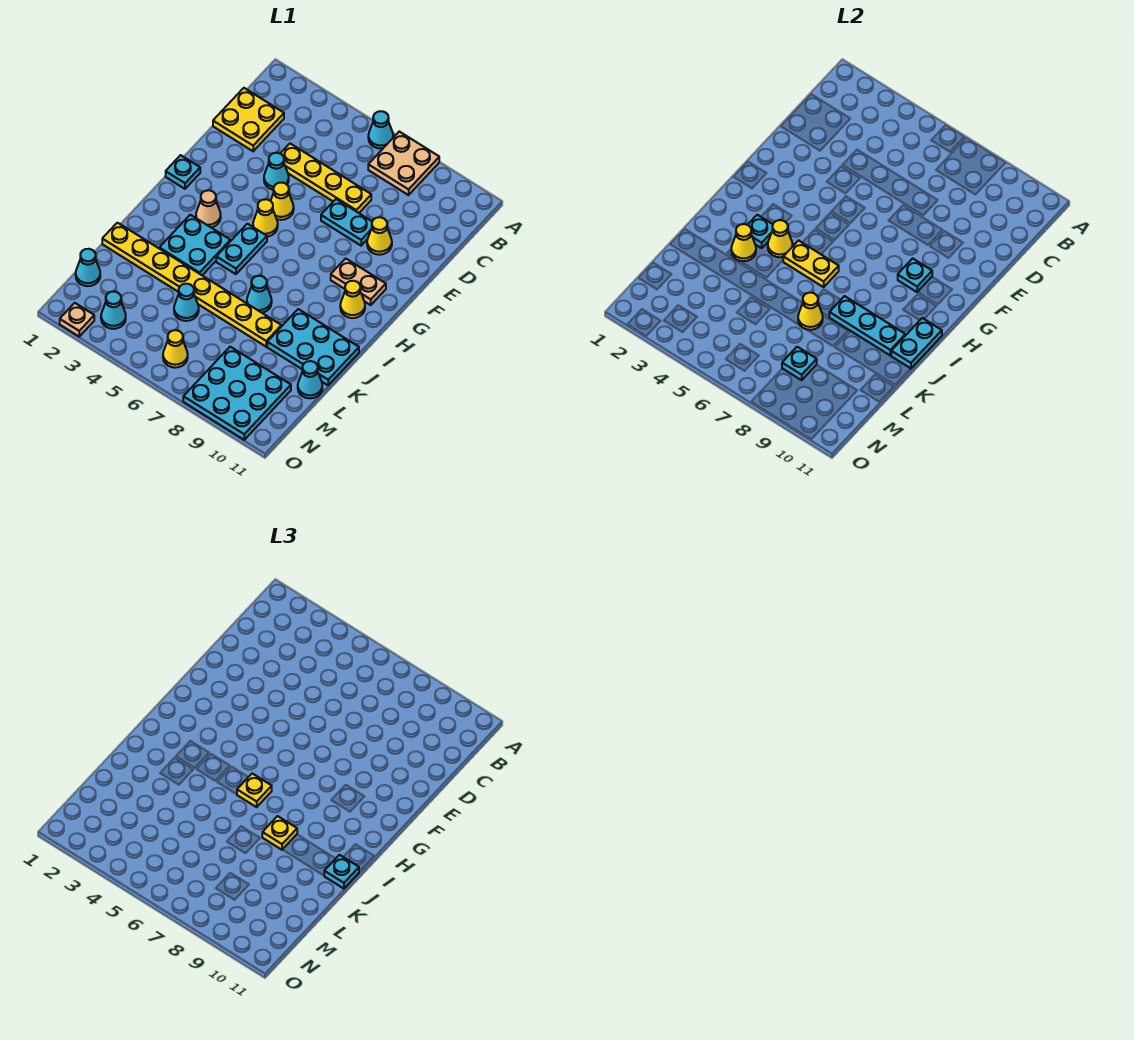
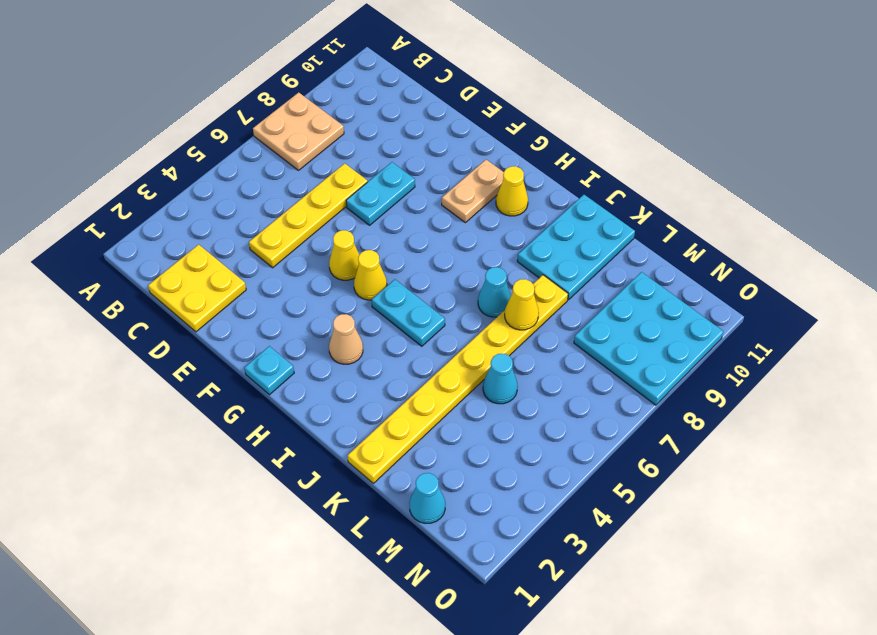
none -> cyan cone A6 level 1
none -> cyan cone E4 level 1
none -> yellow cone E9 level 1
none -> cyan plate I3:J4 level 1

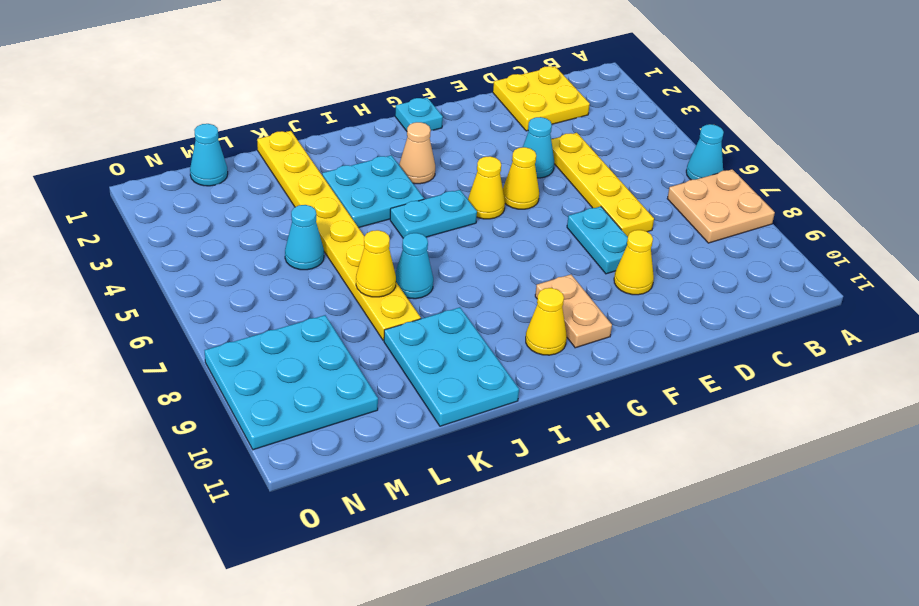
none -> cyan cone L11 level 1
none -> cyan cone N3 level 1
none -> yellow cone N6 level 1
none -> tan plate O2 level 1

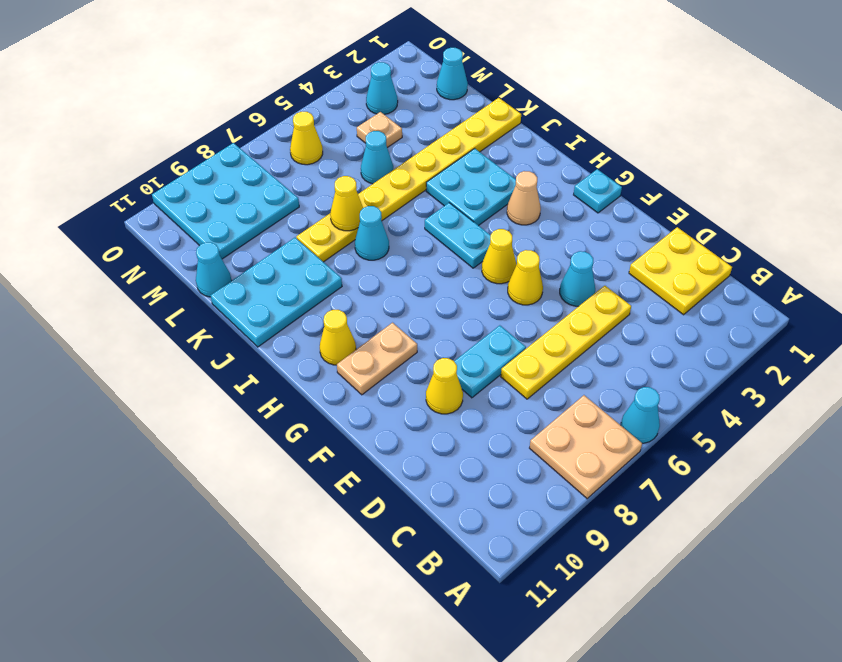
tan plate M4 level 1 -> tan plate O2 level 1
none -> cyan plate G9 level 2
none -> cyan plate I3 level 2
none -> yellow cone I4 level 2
none -> yellow plate I5:I6 level 2

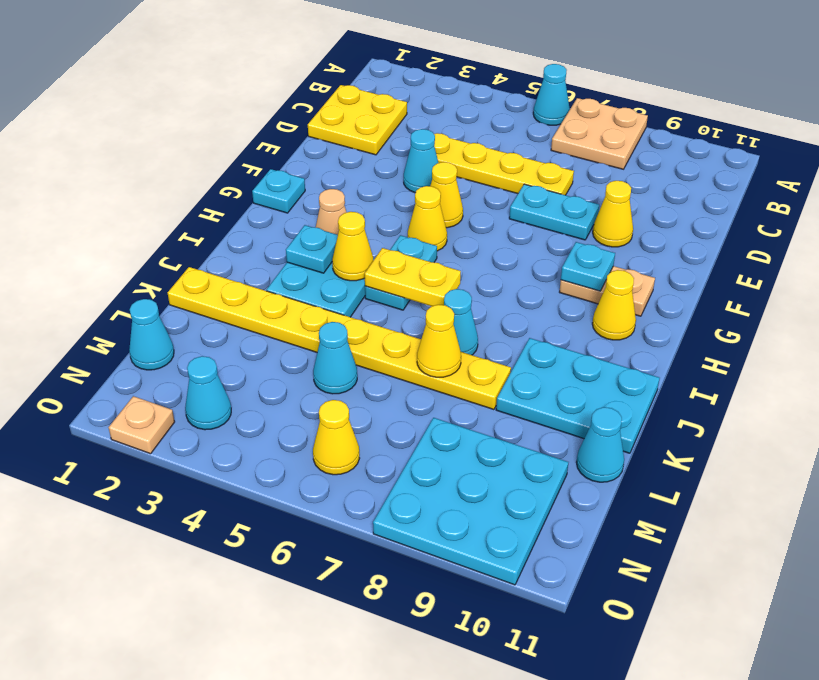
none -> cyan plate I11:J11 level 2
none -> yellow cone J3 level 2
none -> cyan plate J8:J10 level 2
none -> cyan plate M8 level 2

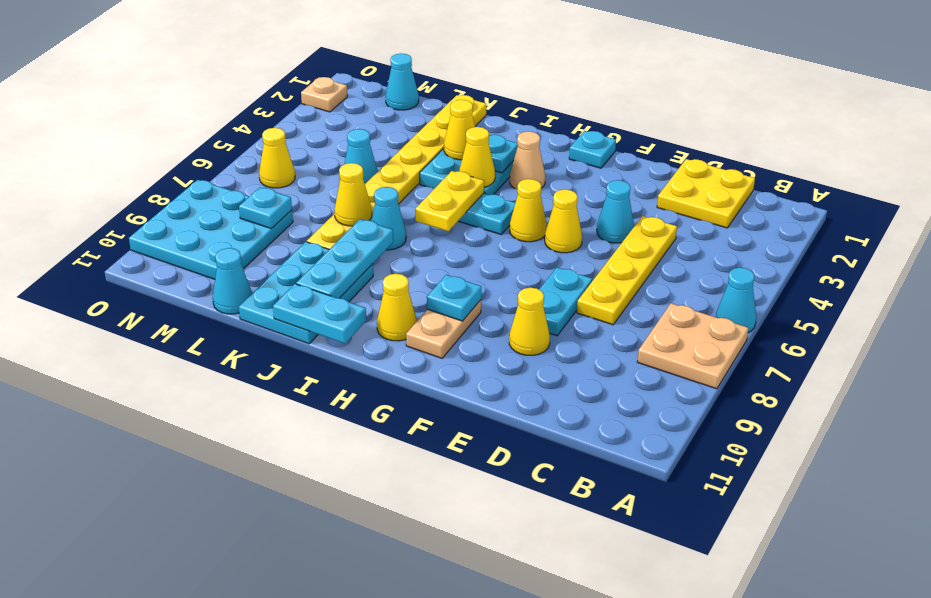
none -> cyan cone N3 level 1
none -> yellow plate I6 level 3
none -> yellow plate J8 level 3
none -> cyan plate J11 level 3

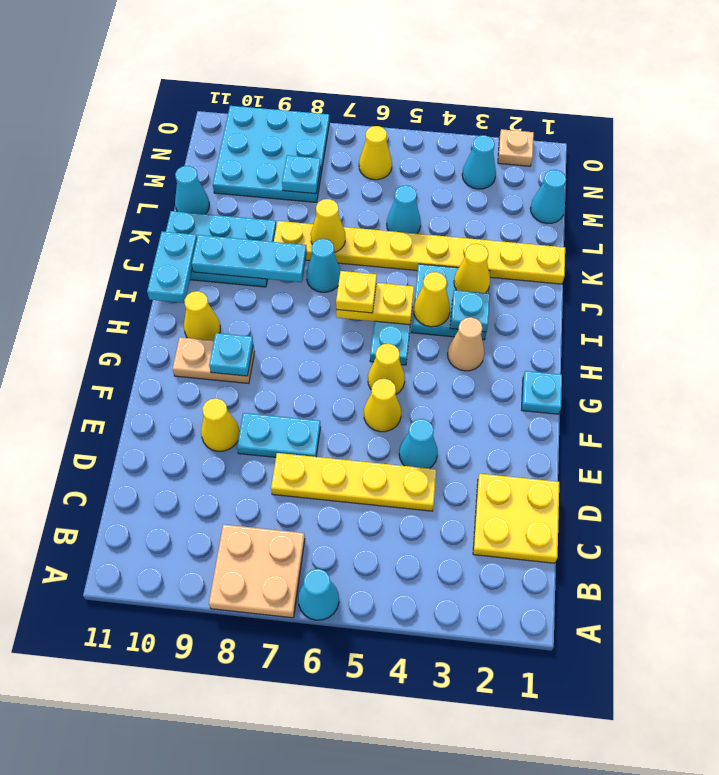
none -> yellow plate J8 level 3
none -> cyan plate J11 level 3

